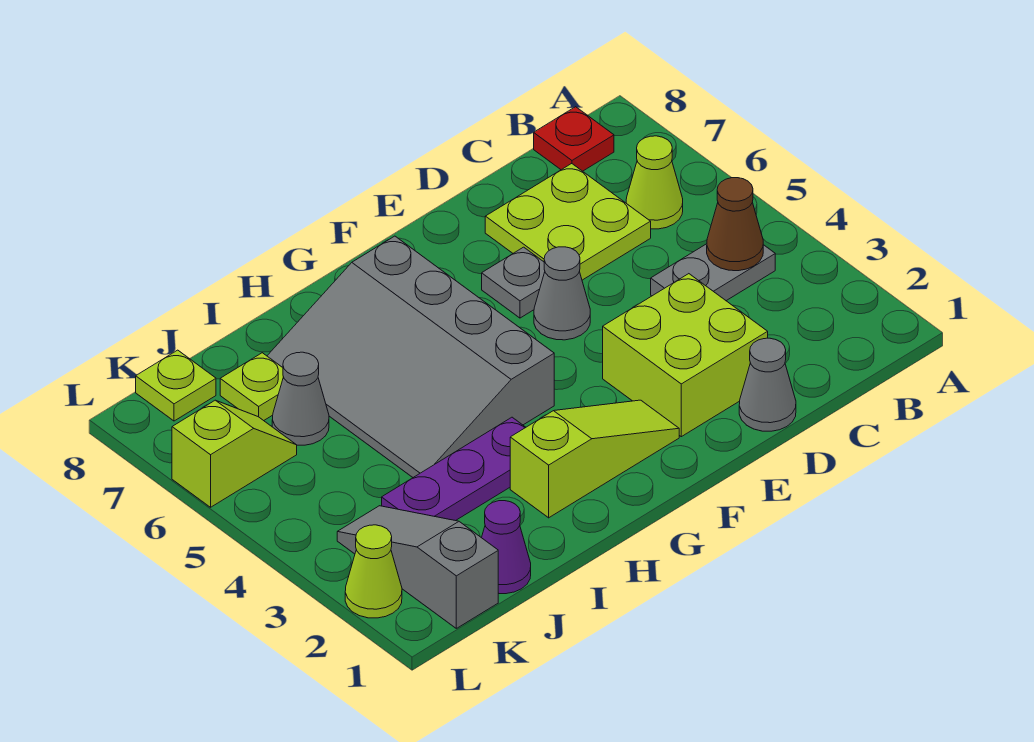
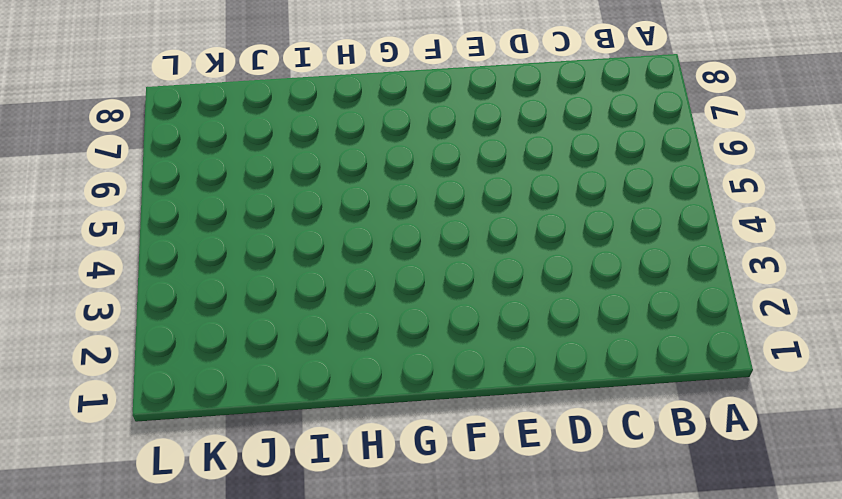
none -> grey plate B4:C4 level 1
none -> lime cone B6 level 1
none -> red plate B8 level 1

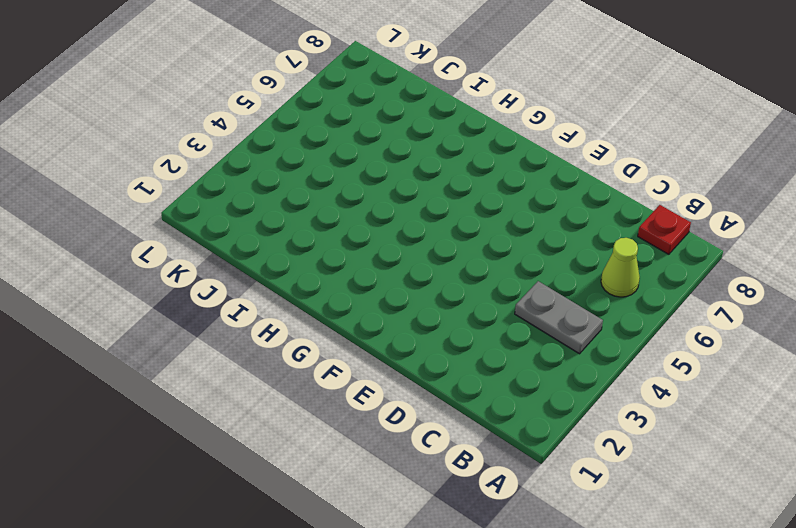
none -> lime plate C6:D7 level 1
none -> grey cone D1 level 1
none -> lime brick D2:E3 level 1

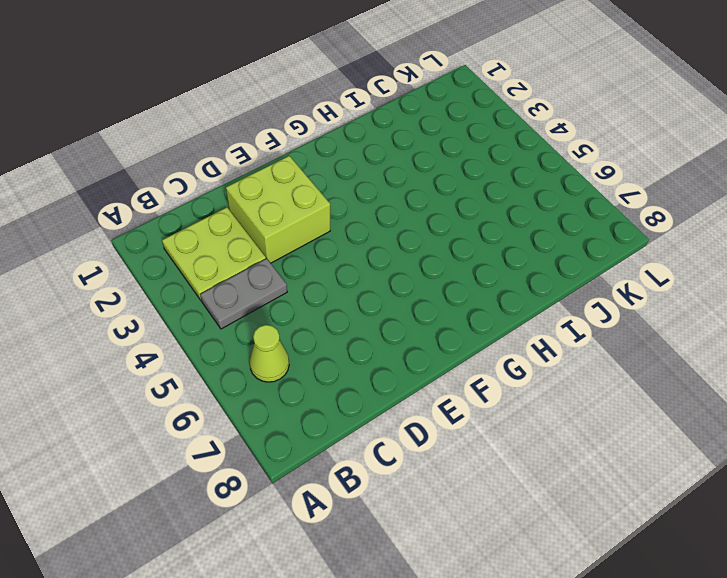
lime plate B2:C3 level 1 -> lime plate C6:D7 level 1
none -> red plate B8 level 1
none -> grey cone D1 level 1
none -> grey cone E5 level 1

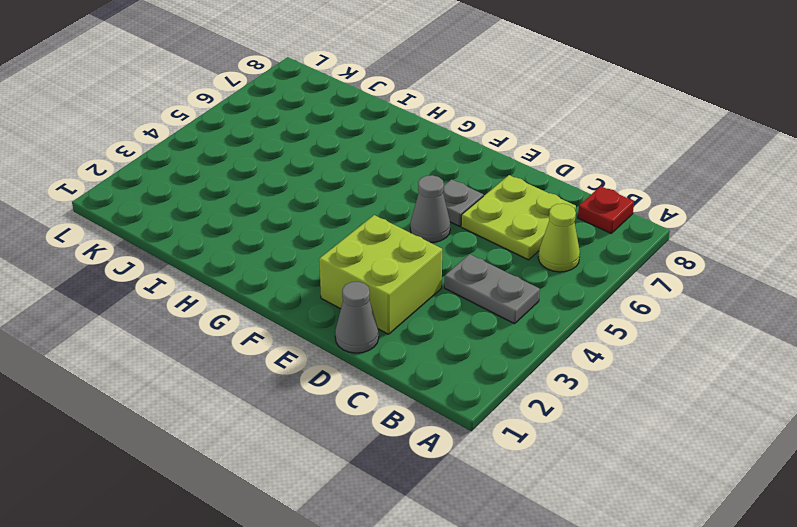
none -> lime slope F2:H2 level 1 top H
none -> grey slope G4:I7 level 1 top G
none -> purple plate H3:J3 level 1

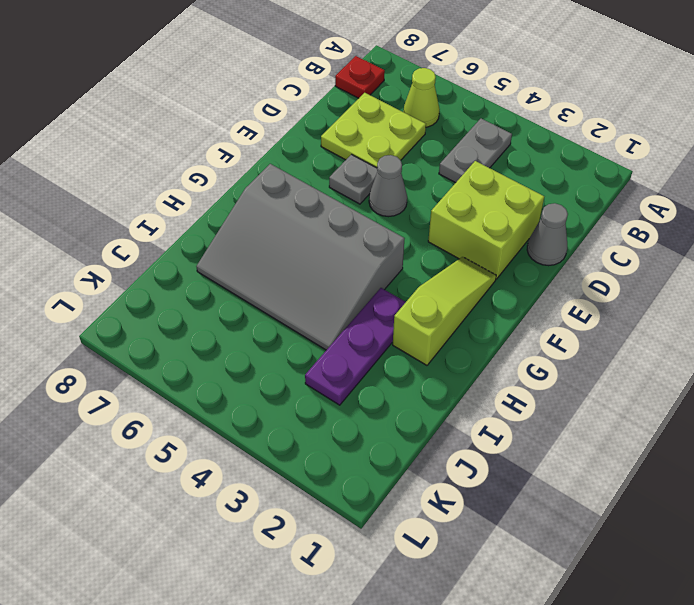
none -> purple cone J1 level 1
none -> grey cone J6 level 1
none -> lime plate J7 level 1

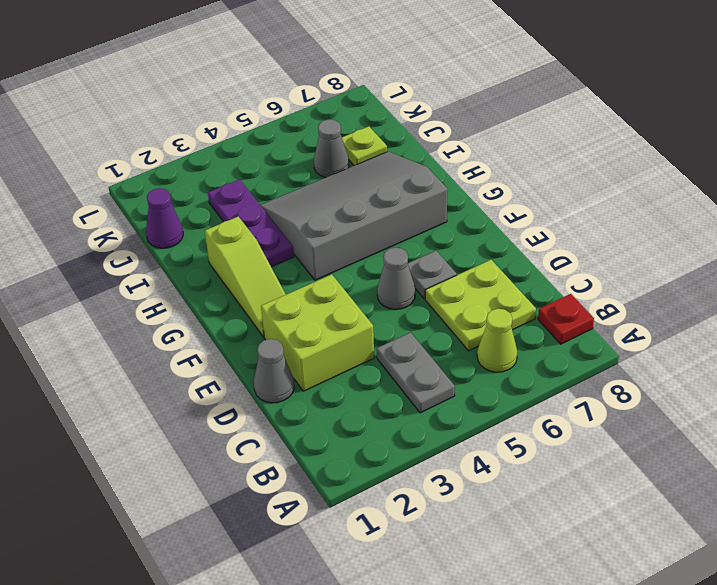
none -> grey slope K1:K3 level 1 top 1
none -> lime slope K6:L6 level 1 top L
none -> lime plate K8 level 1

